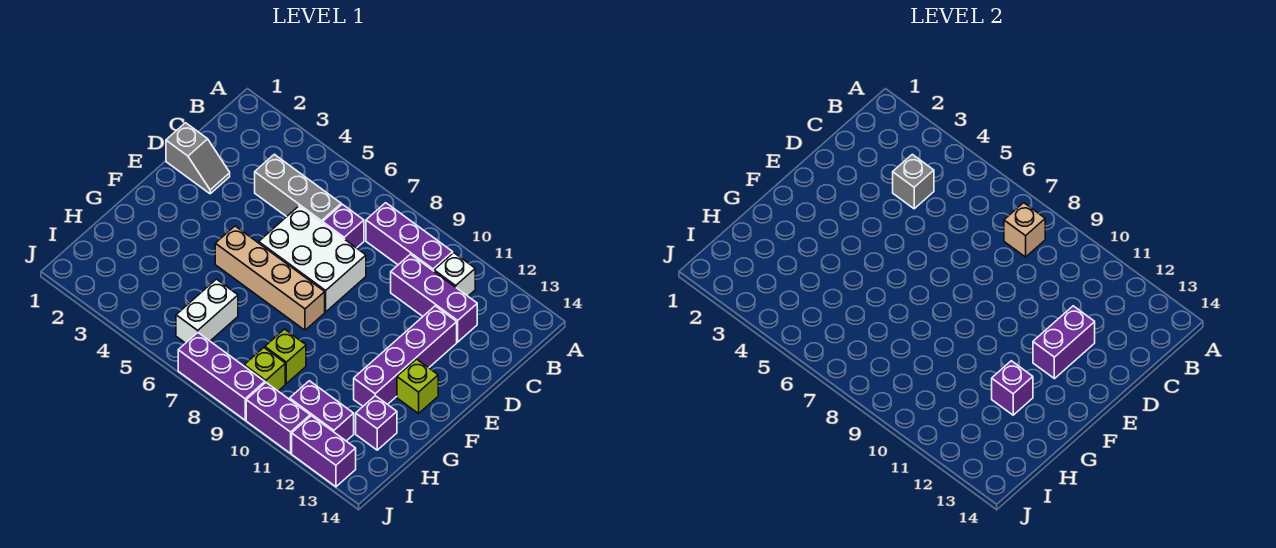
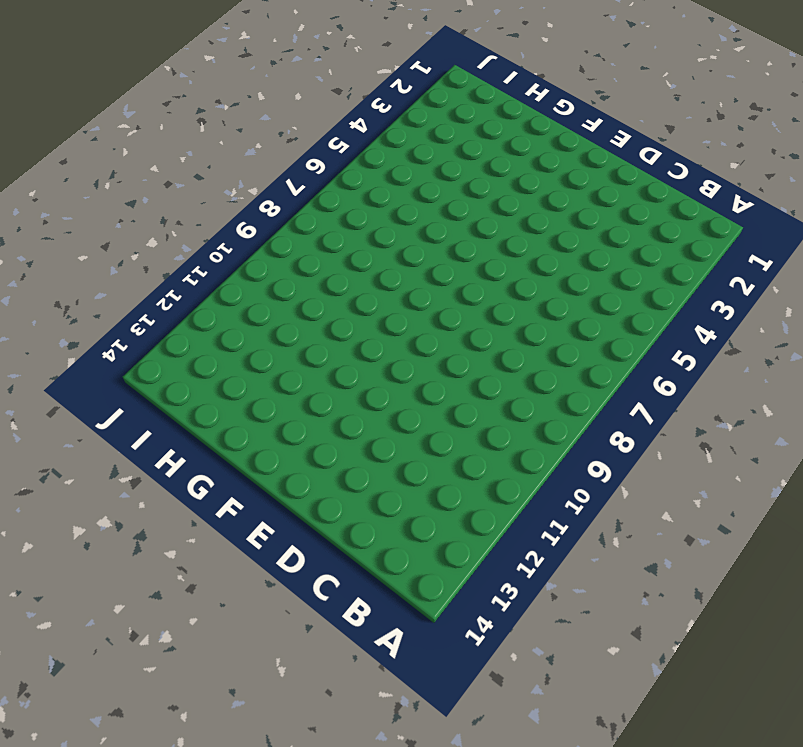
none -> purple brick B8:B10 level 1
none -> white brick B11 level 1
none -> grey brick C4:C6 level 1

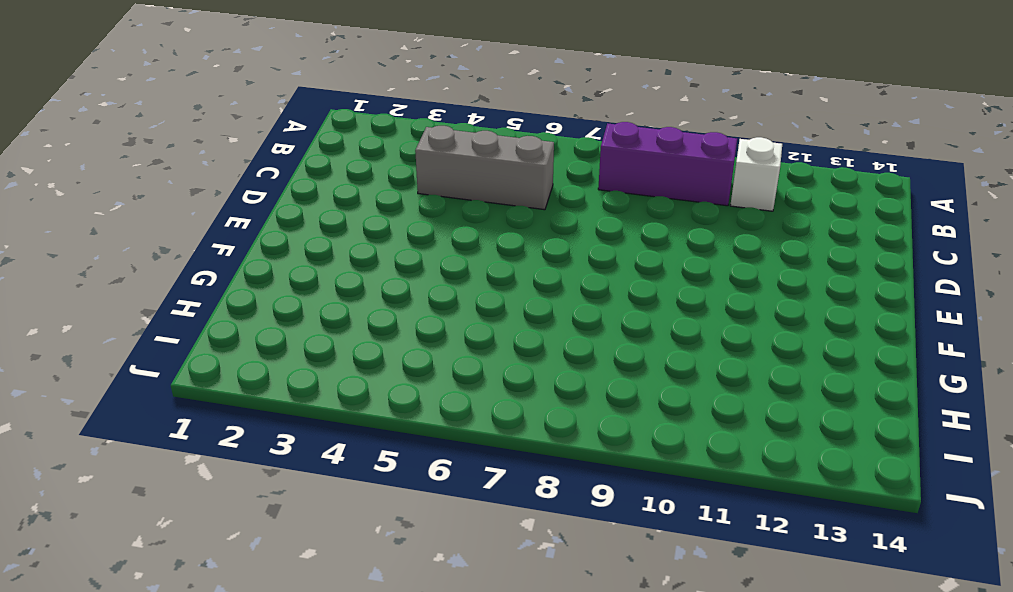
none -> purple brick C7 level 1
none -> purple brick C10:C12 level 1
none -> grey slope D1:D2 level 1 top 1

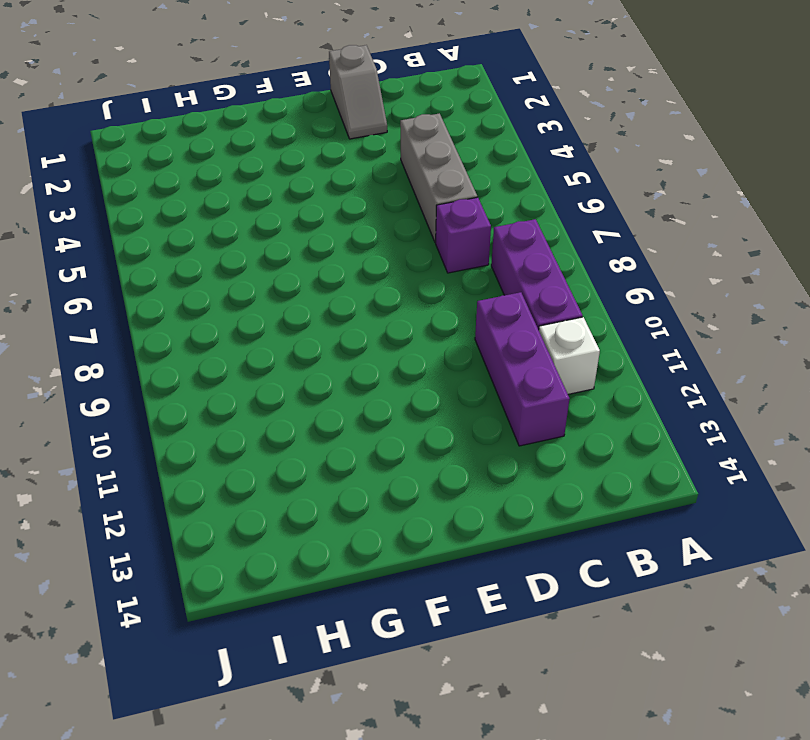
none -> white brick D6:E8 level 1
none -> purple brick D12:G12 level 1
none -> tan brick F5:F8 level 1

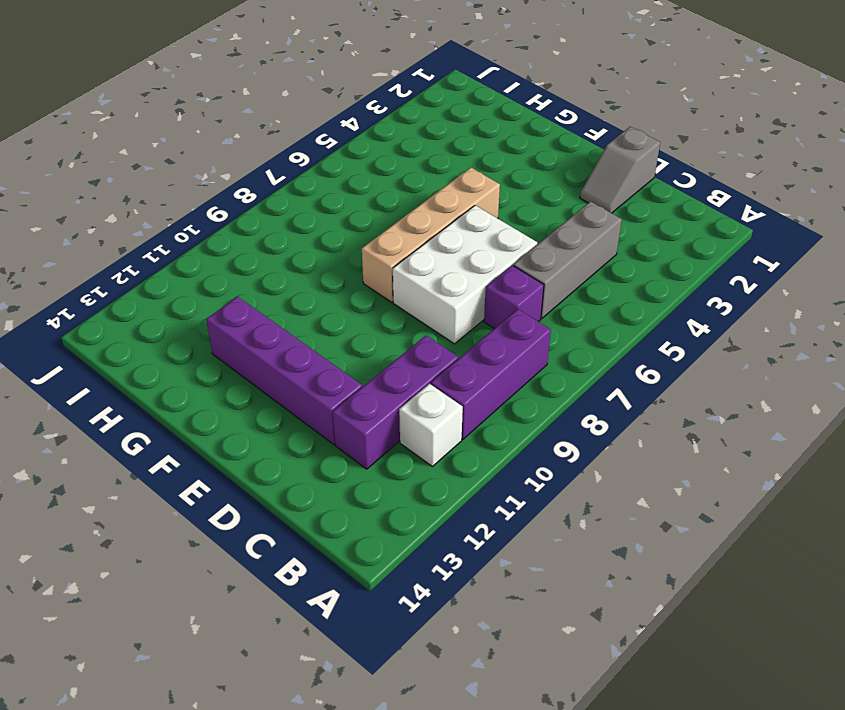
none -> lime brick F13 level 1
none -> white brick H6:I6 level 1
none -> lime brick H9 level 1

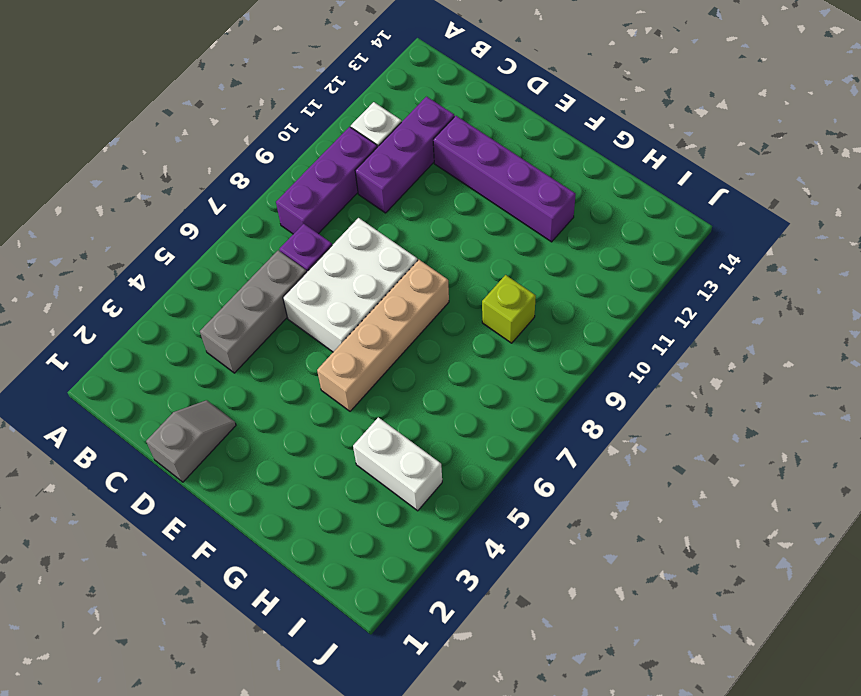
white brick H4:I4 level 1 -> white brick H6:I6 level 1
none -> lime brick F13 level 1
none -> purple brick H13 level 1
none -> lime brick I9 level 1

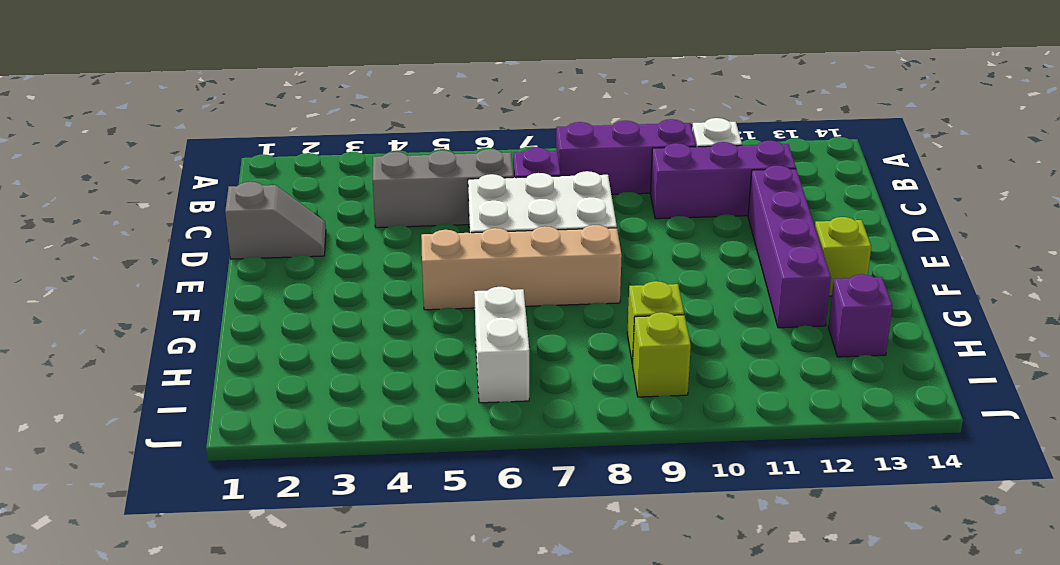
none -> purple brick I11:I12 level 1
none -> purple brick J7:J9 level 1
none -> purple brick J10:J11 level 1

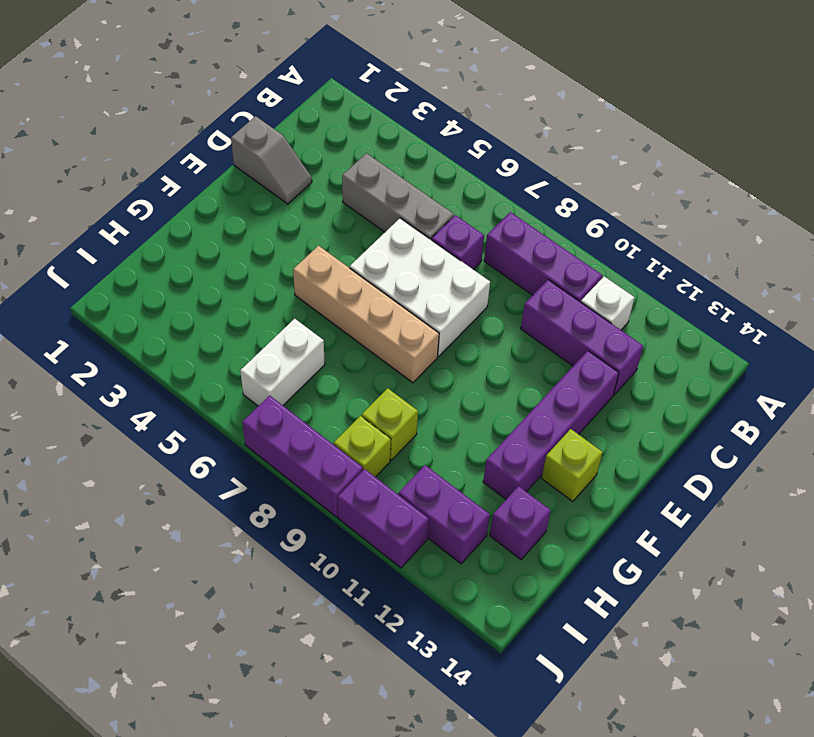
none -> purple brick J12:J13 level 1
none -> tan brick B8 level 2
none -> grey brick C4 level 2

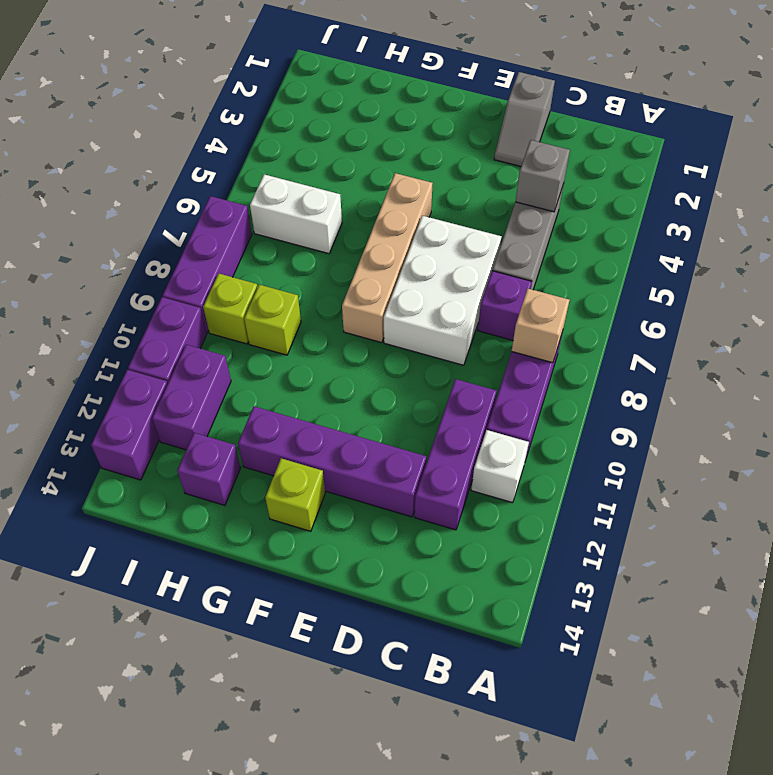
none -> purple brick D12:E12 level 2
none -> purple brick G12 level 2

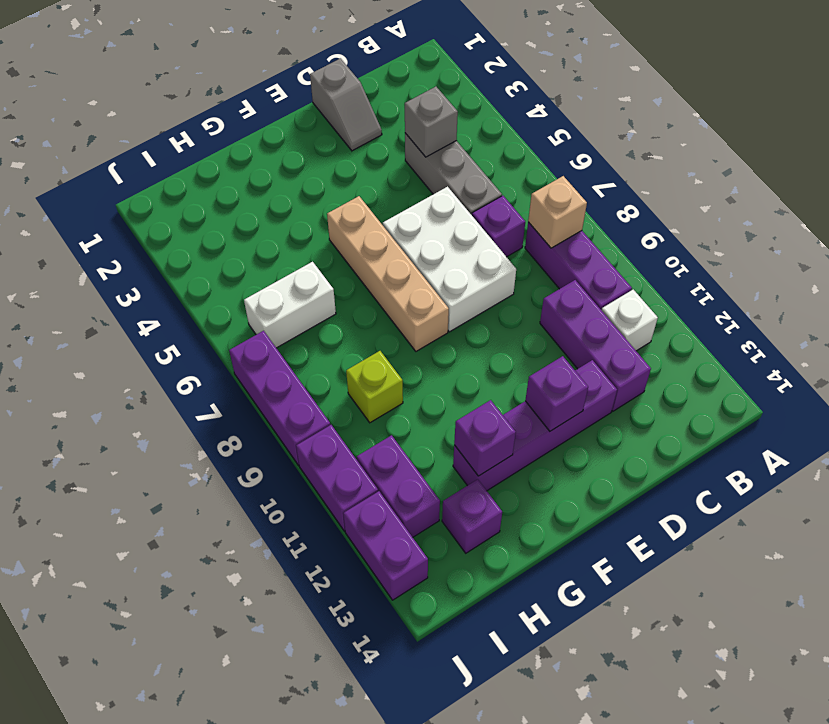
purple brick E12 level 2 -> purple brick D12:E12 level 2
none -> lime brick F13 level 1
none -> lime brick I9 level 1

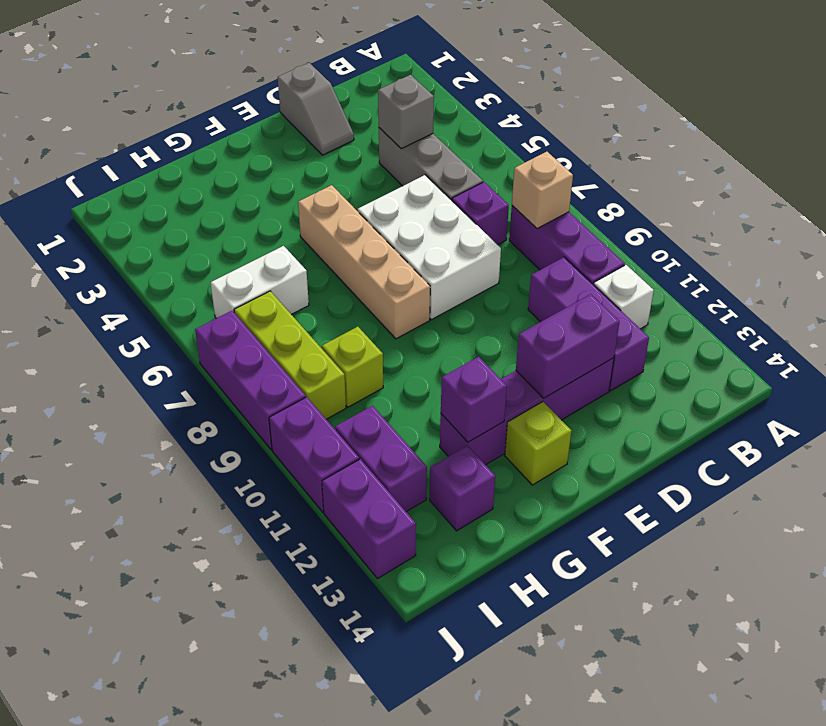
lime brick I7:I9 level 1 -> lime brick I9 level 1

